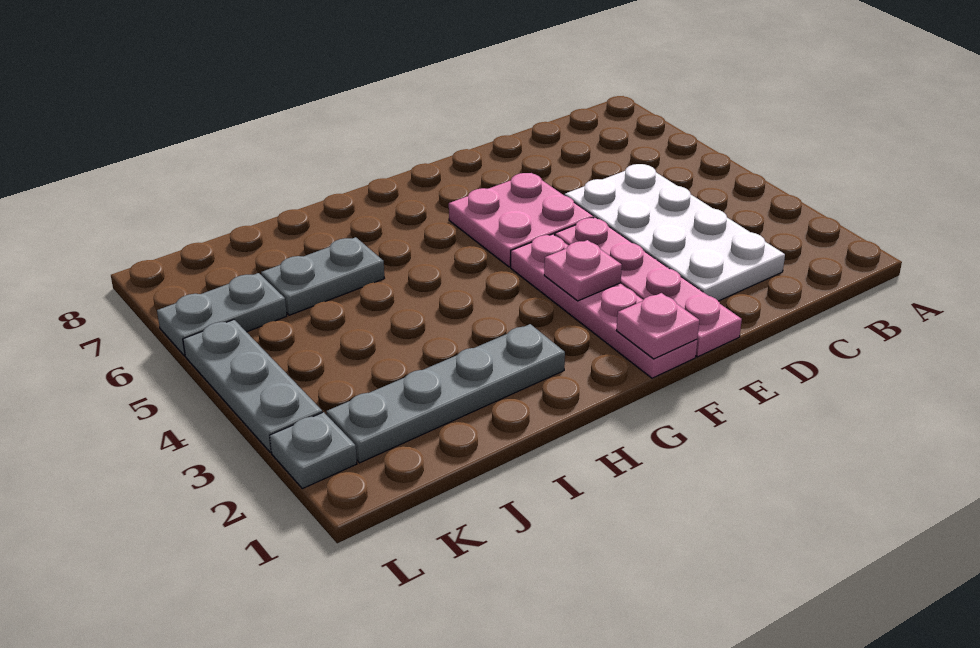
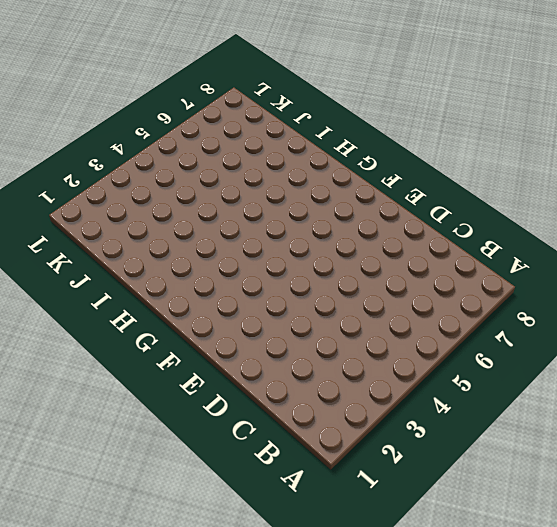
none -> white plate C2:D5 level 1
none -> pink plate E1:E4 level 1

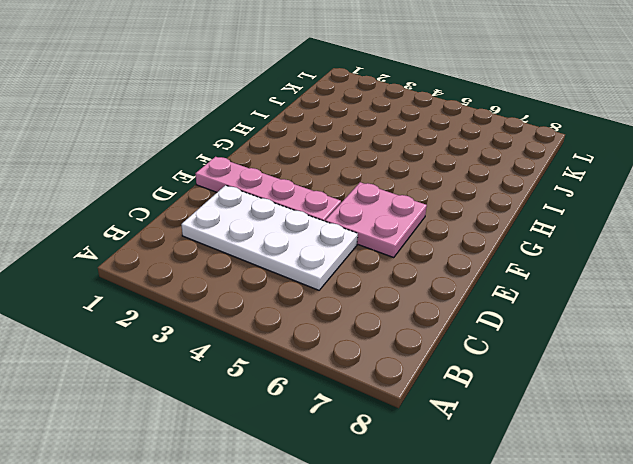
none -> pink plate F1:F4 level 1
none -> grey plate H2:K2 level 1

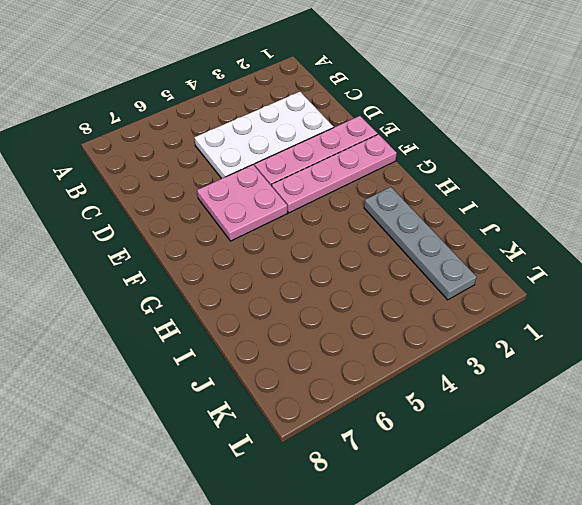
none -> grey plate I6:J6 level 1
none -> grey plate K6:L6 level 1

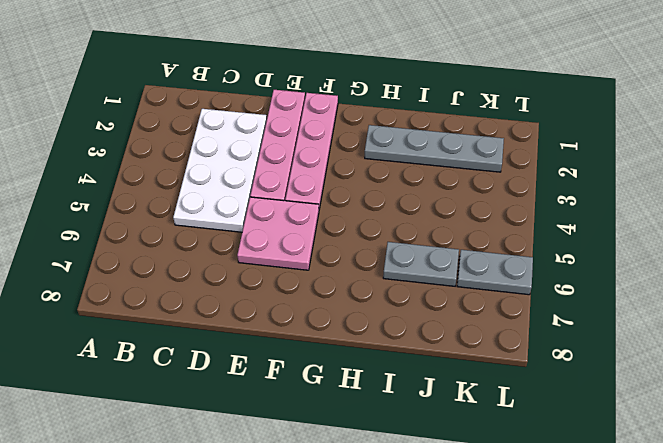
none -> grey plate L2 level 1
none -> grey plate L3:L5 level 1

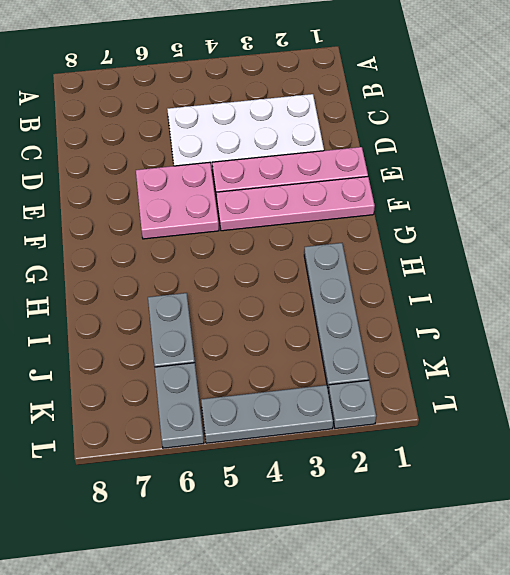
none -> pink plate F1 level 2
none -> pink plate F3 level 2

